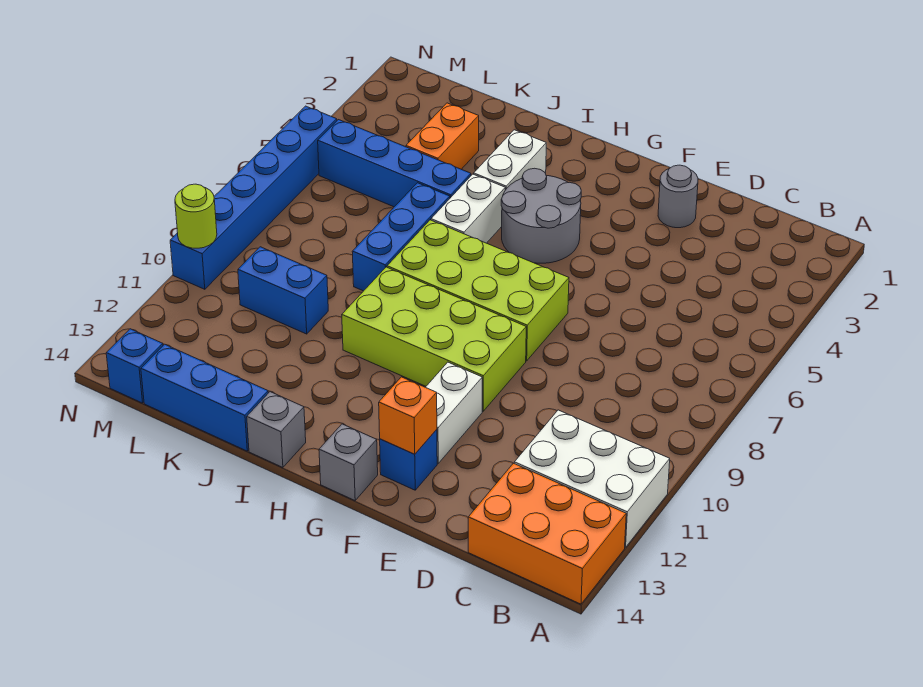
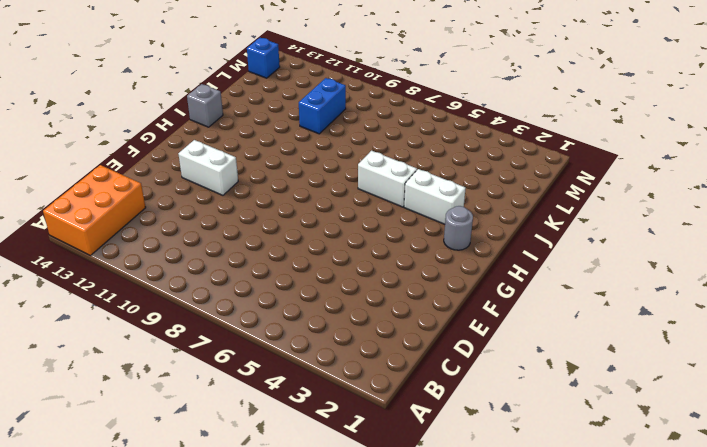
grey round brick H2 level 1 -> grey round brick E2 level 1
none -> white brick A11:C12 level 1
none -> lime brick F7:I8 level 1
none -> lime brick F9:I10 level 1

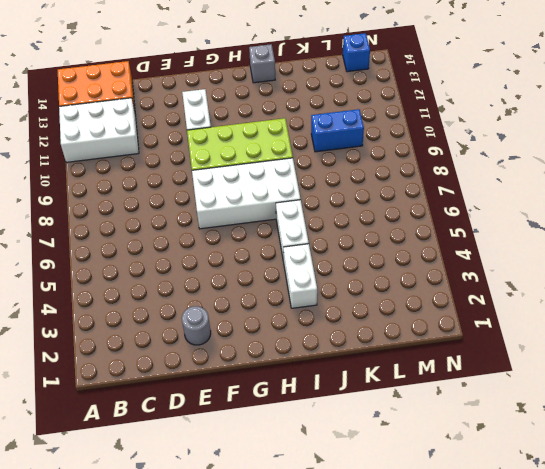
white brick F7:I8 level 1 -> lime brick F7:I8 level 1
none -> blue brick F13 level 1
none -> grey round brick G4:H5 level 1
none -> grey brick G14 level 1

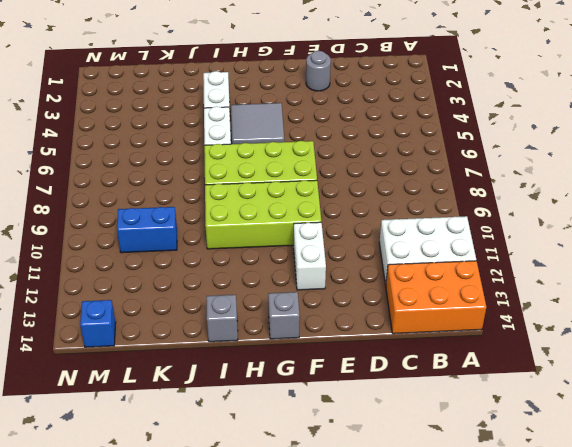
grey tile G4:H5 level 1 -> grey round brick G4:H5 level 1
none -> blue brick F13 level 1
none -> blue brick J5:M5 level 1
none -> blue brick J6:J8 level 1

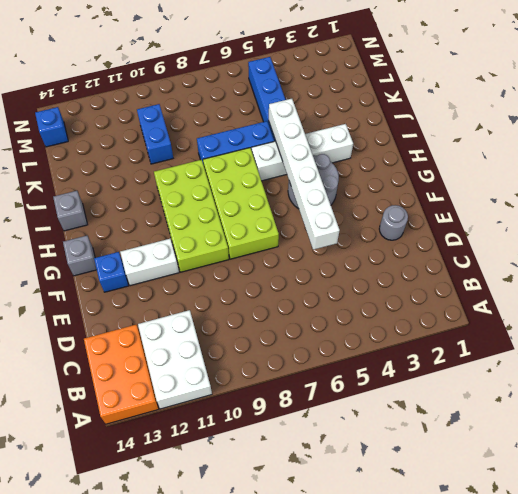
white brick E5:J5 level 2 -> none
none -> blue brick J14:L14 level 1
none -> orange brick K3:K4 level 1
none -> blue brick N5:N10 level 1

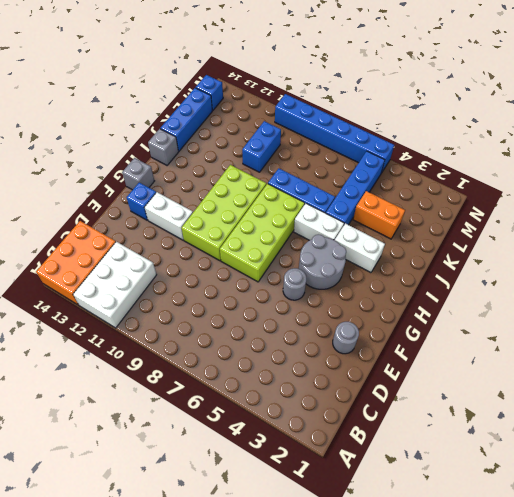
grey round brick F5 level 1 -> none
none -> orange brick F13 level 2
none -> lime round brick N10 level 2

